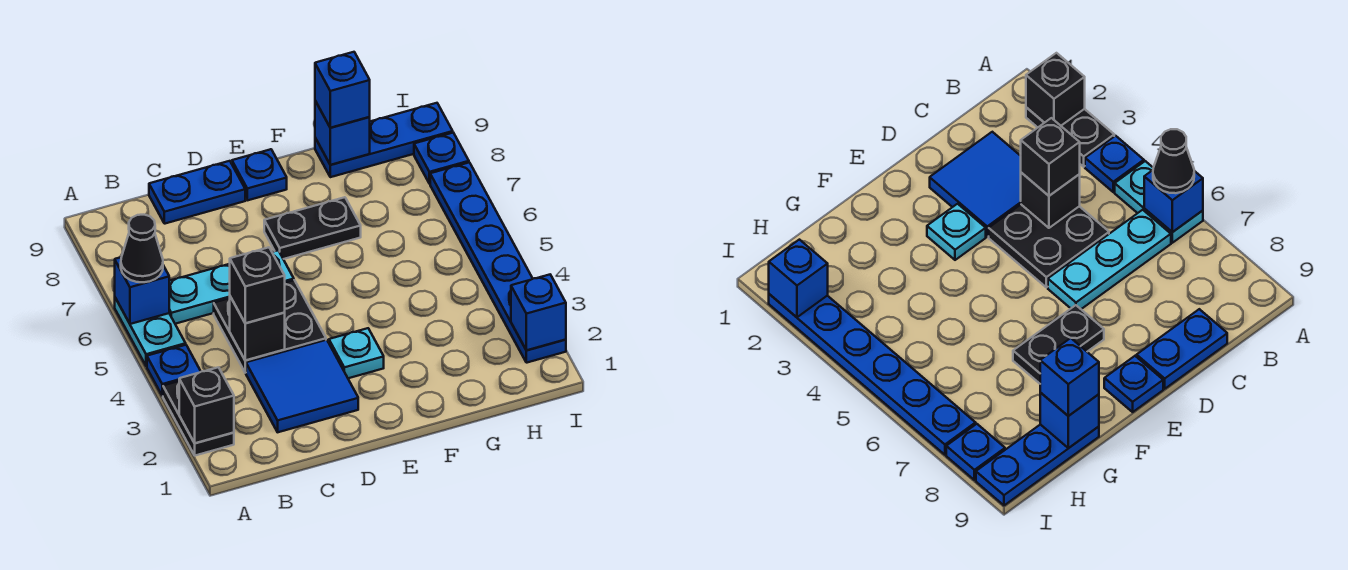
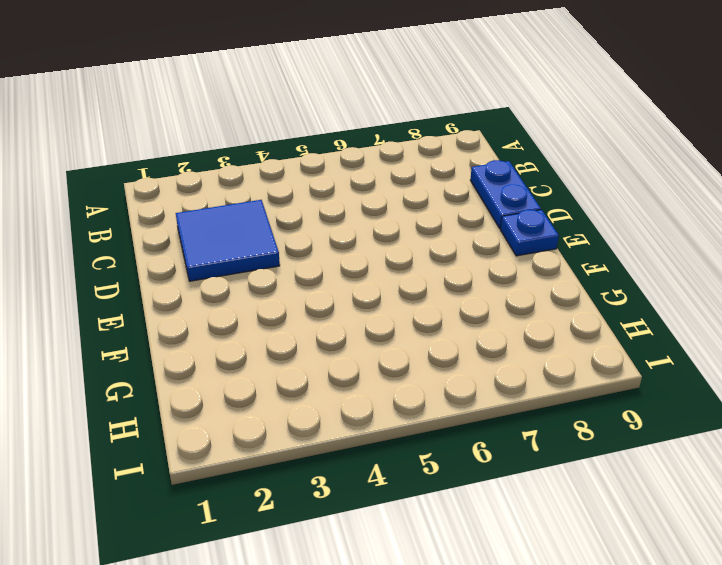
none -> black plate A2:A3 level 1
none -> blue plate A4 level 1
none -> cyan plate A5:A6 level 1

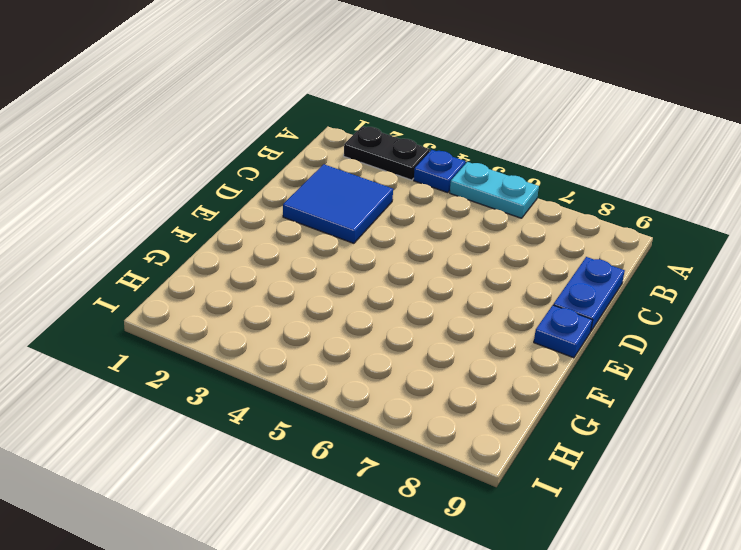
none -> cyan plate B6:D6 level 1
none -> black plate C4:D5 level 1
none -> cyan plate E3 level 1

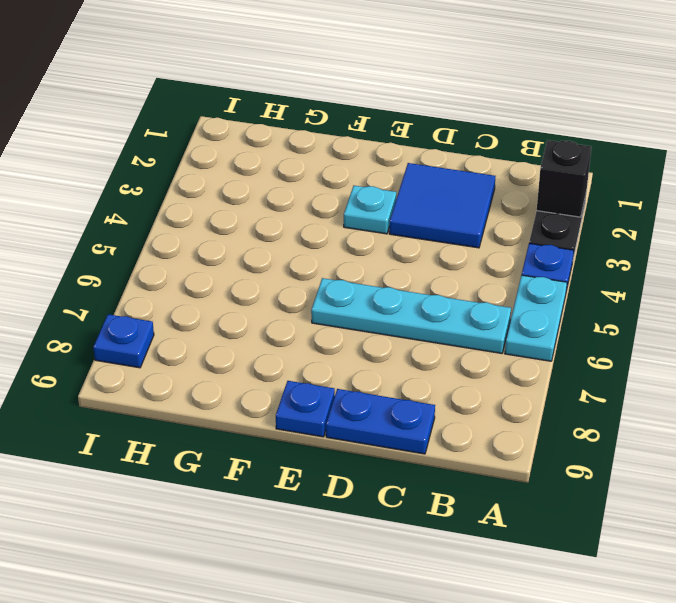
cyan plate B6:E6 level 1 -> cyan plate B6:D6 level 1
none -> black plate C4:D5 level 1
none -> black plate E7:F7 level 1
none -> blue plate G9:I9 level 1

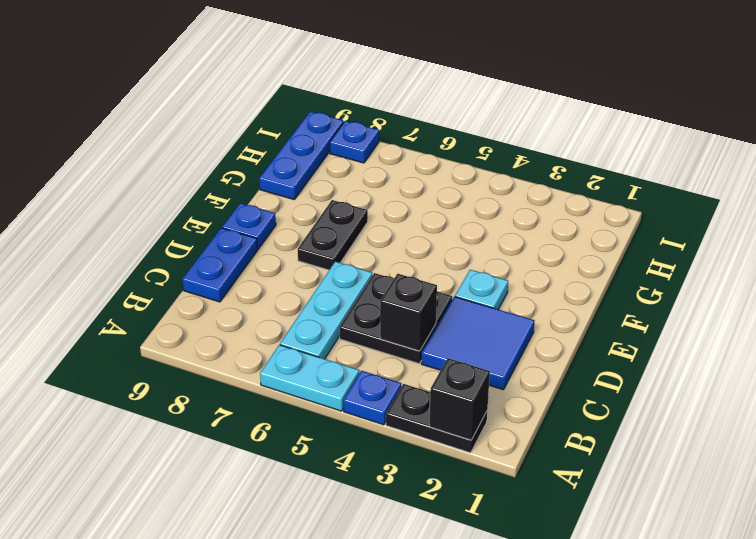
none -> blue plate I2:I7 level 1
none -> blue brick A6 level 2
none -> blue brick G9 level 2

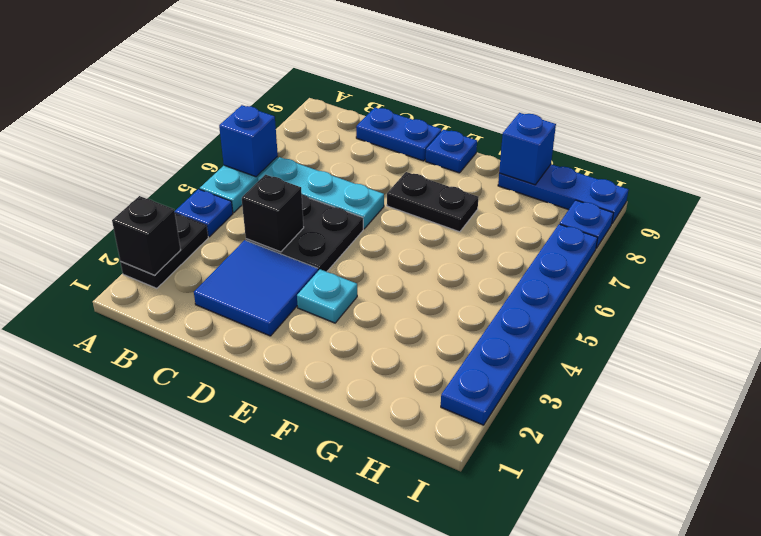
none -> blue brick I2 level 2
none -> black cone A6 level 3
none -> black brick C4 level 3

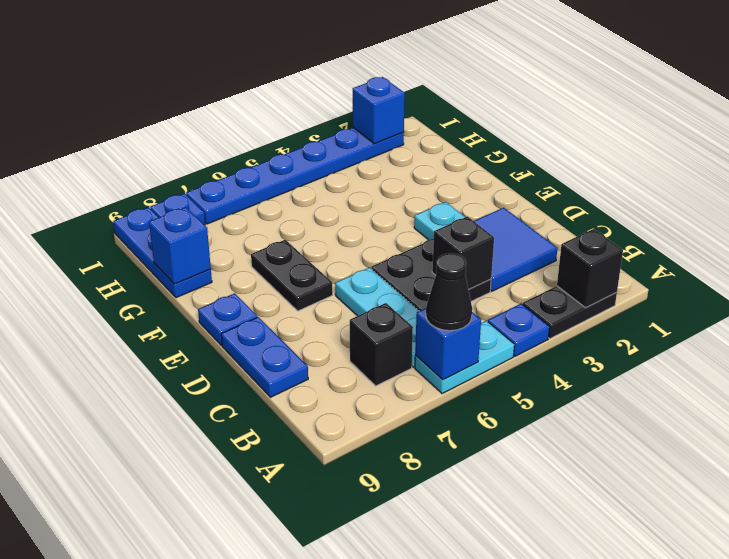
black brick B7 level 1 -> black brick C4 level 3
none -> blue brick G9 level 3

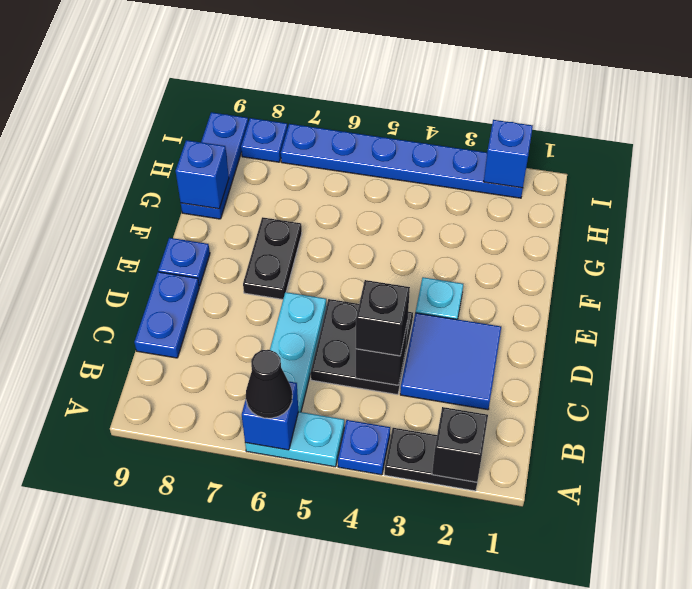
none -> blue brick G9 level 3

